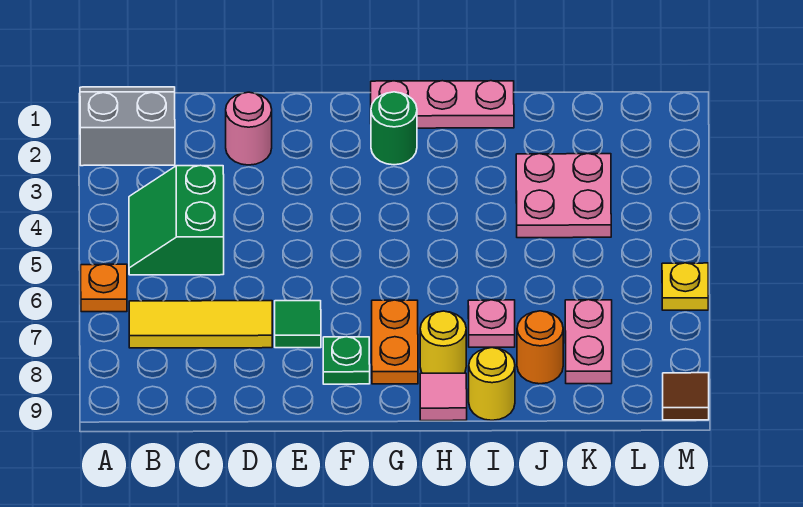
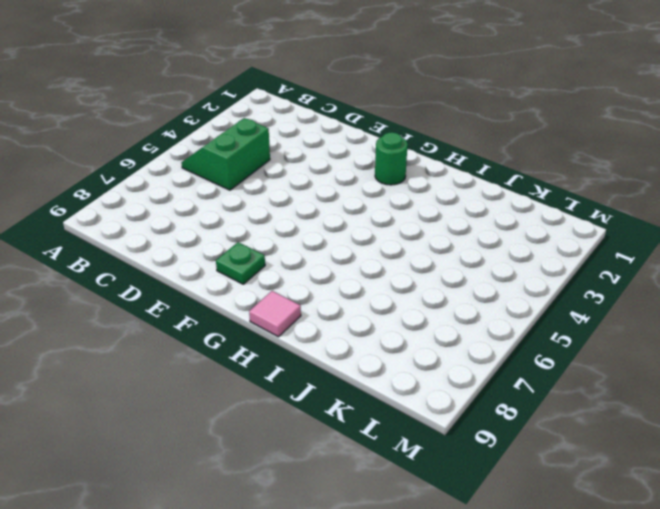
none -> grey slope A1:B2 level 1 top 2
none -> orange plate A6 level 1
none -> yellow tile B7:D7 level 1

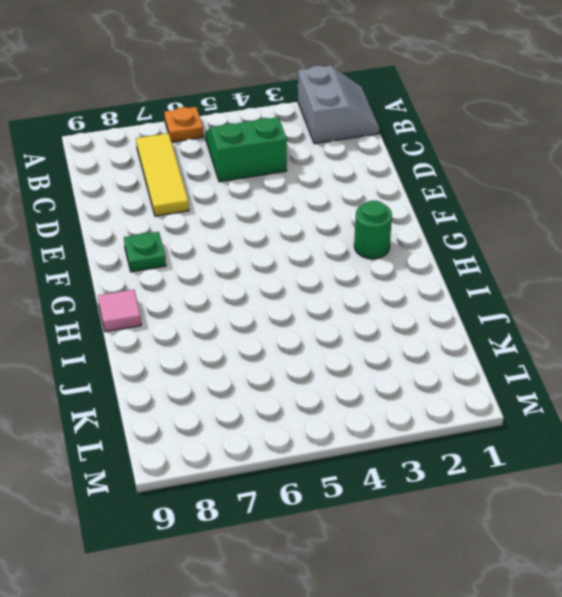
none -> pink round brick D2 level 1
none -> green tile E7 level 1
none -> pink plate G1:I1 level 1

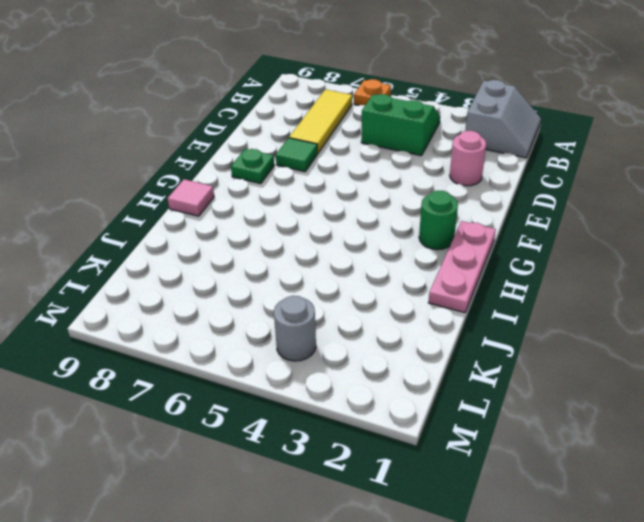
grey round brick L4 level 1 -> none
none -> orange plate G7:G8 level 1
none -> yellow round brick H8 level 1
none -> pink plate I7 level 1

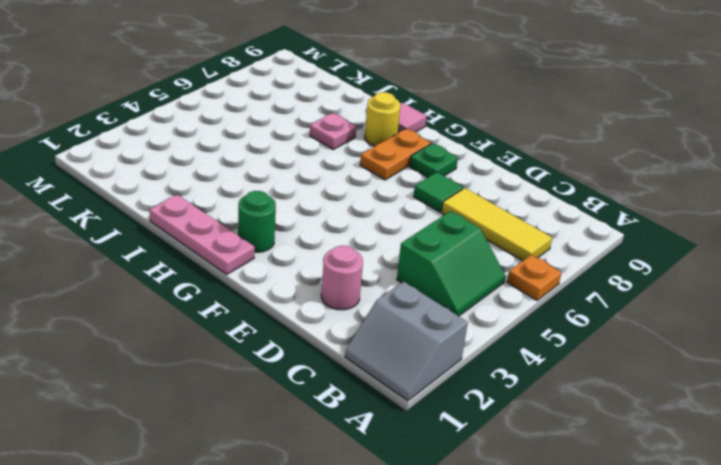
none -> yellow round brick I9 level 1
none -> pink plate J3:K4 level 1
none -> orange round brick J8 level 1

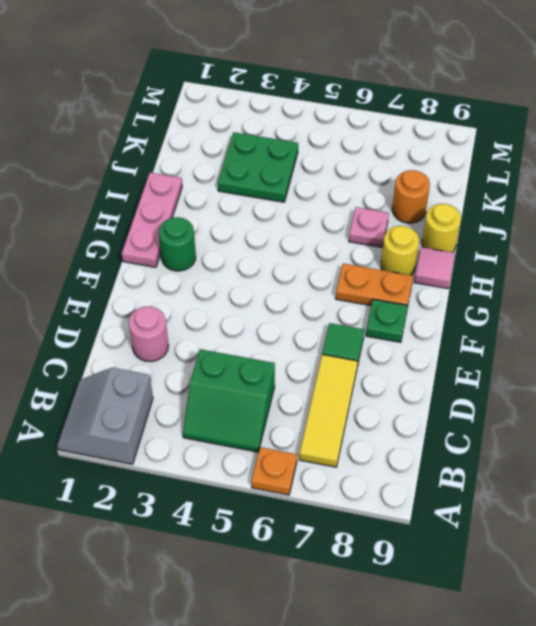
green plate J3:K4 level 1 -> pink plate J3:K4 level 1
none -> pink plate K7:K8 level 1
none -> yellow plate M6 level 1
none -> brown tile M9 level 1

